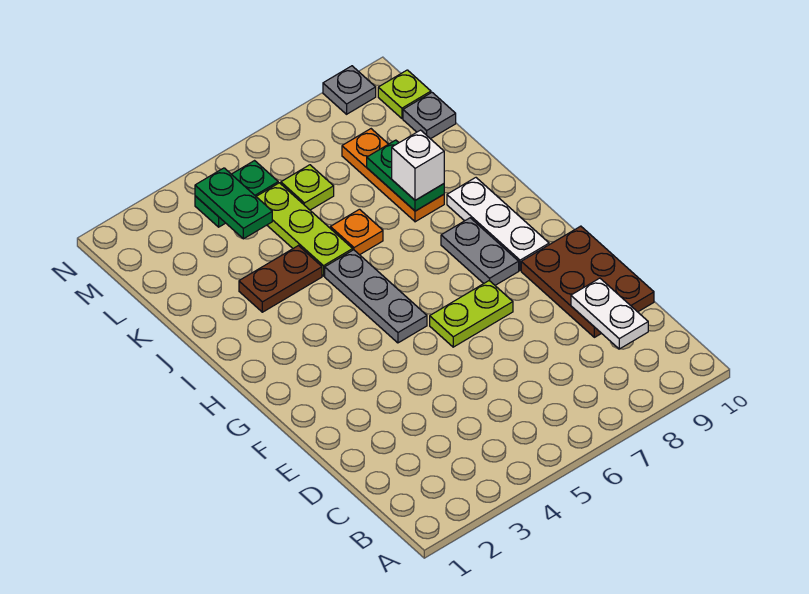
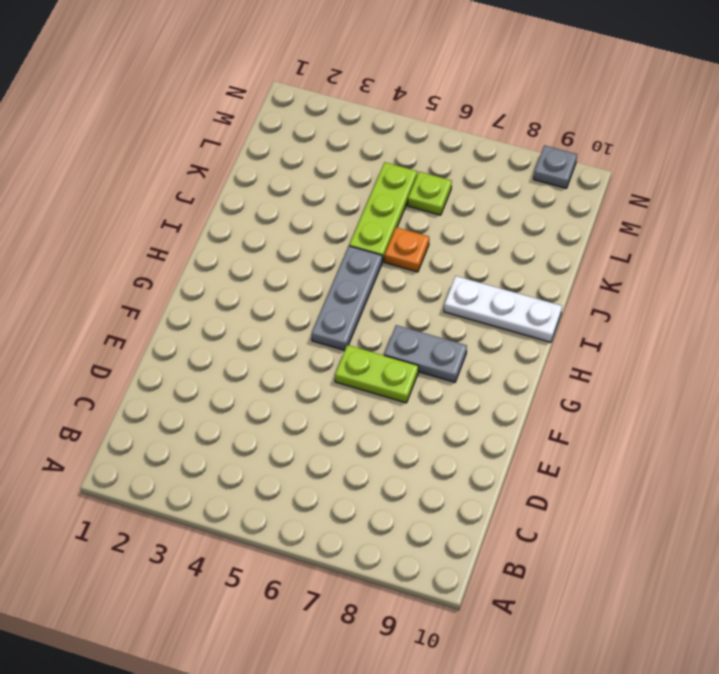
grey plate G7:G8 level 1 -> grey plate G8:H8 level 1
white plate I8:I10 level 1 -> white plate G9:I9 level 1
none -> brown plate D9:F10 level 1
none -> brown plate J3:J4 level 1
none -> orange plate J8:L8 level 1

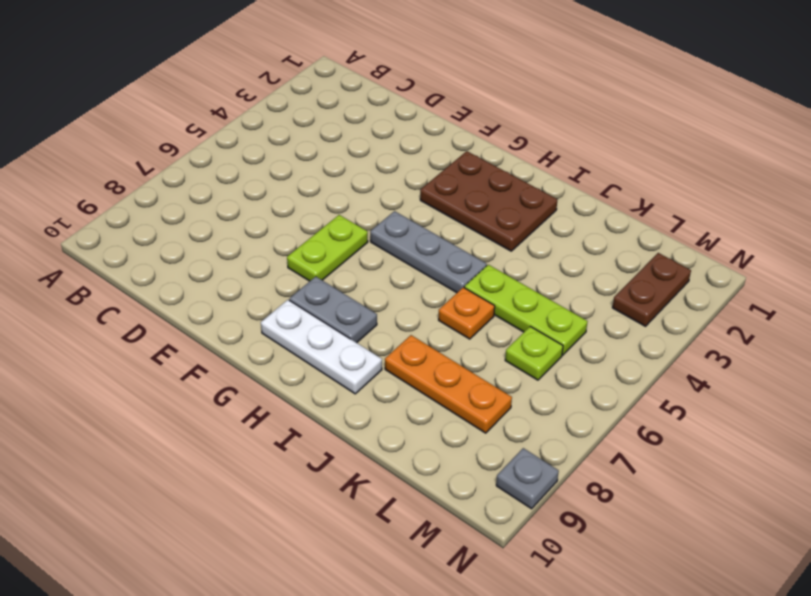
brown plate G2:I3 level 1 -> brown plate D9:F10 level 1
brown plate M2:M3 level 1 -> brown plate J3:J4 level 1
none -> grey plate L10 level 1
none -> green plate M4:M5 level 1
none -> lime plate M10 level 1

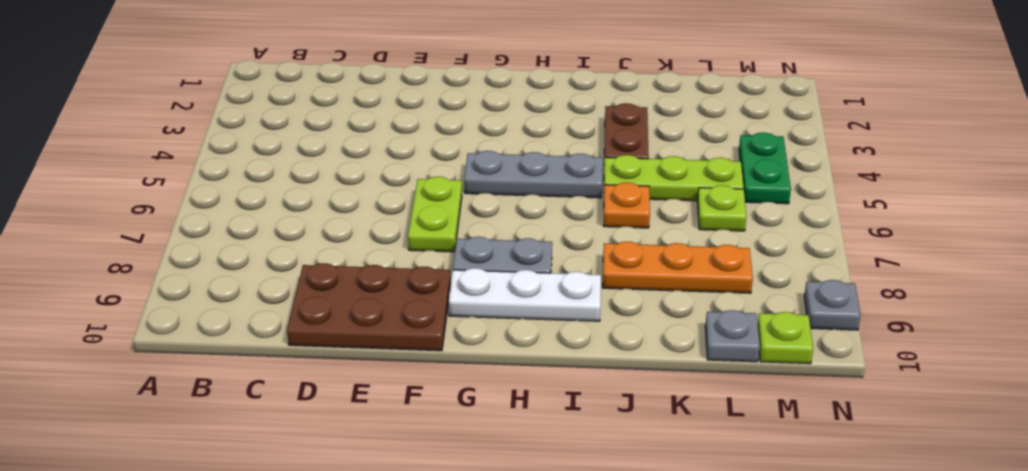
none -> white plate C9:D9 level 2
none -> green plate J8:K8 level 2
none -> green plate L4:M4 level 2

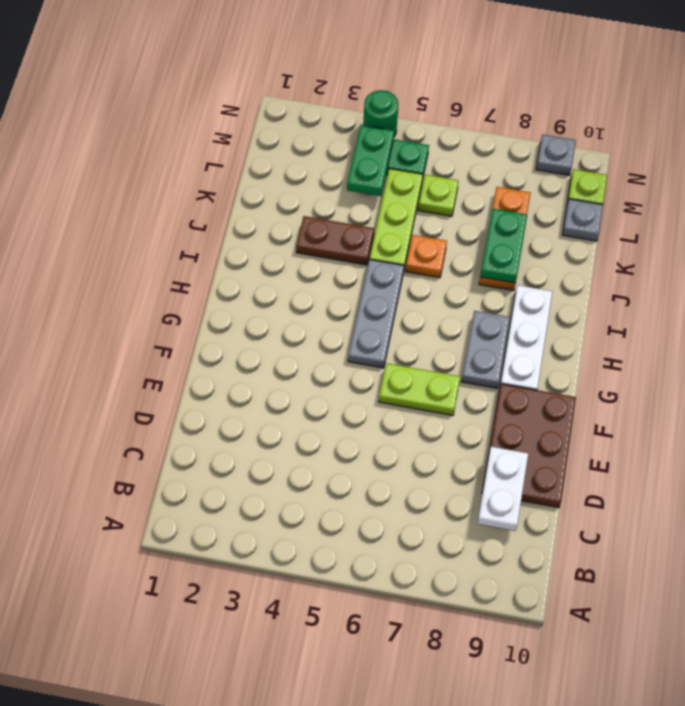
green round brick N4 level 1 -> none
none -> white brick J8 level 3

